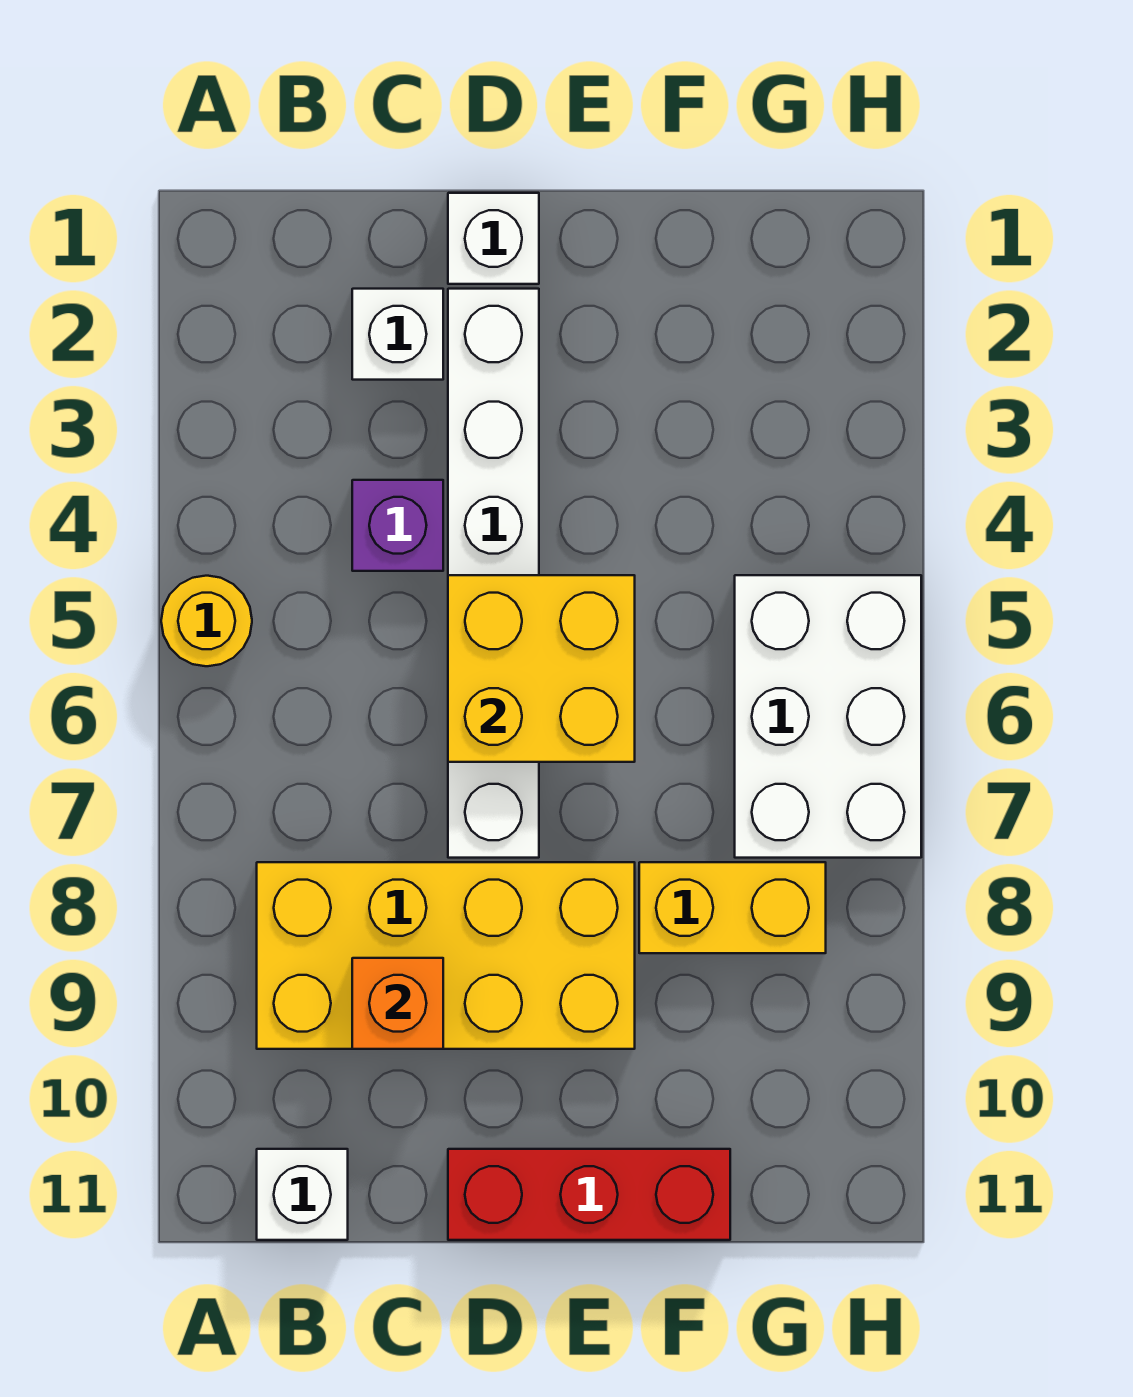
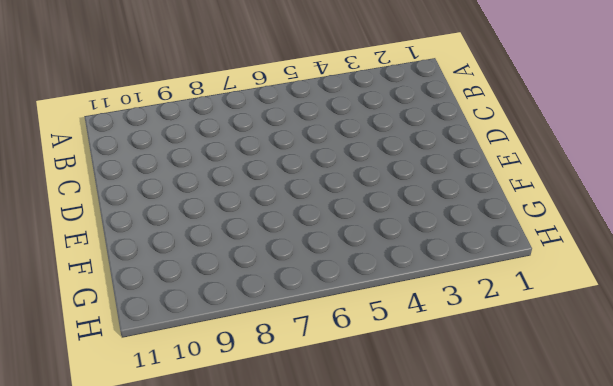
none -> yellow round brick A5 level 1
none -> yellow brick B8:E9 level 1
none -> white brick B11 level 1

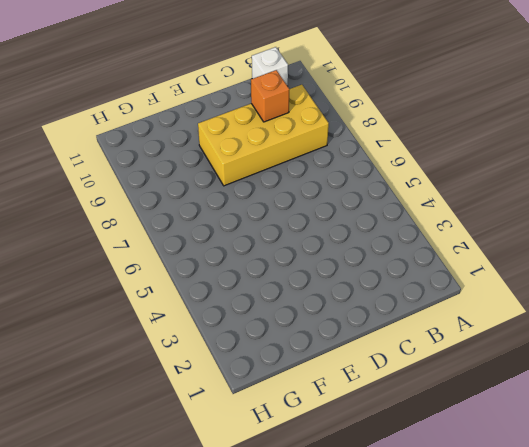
none -> yellow round brick A5 level 1
none -> white brick C2 level 1
none -> purple brick C4 level 1

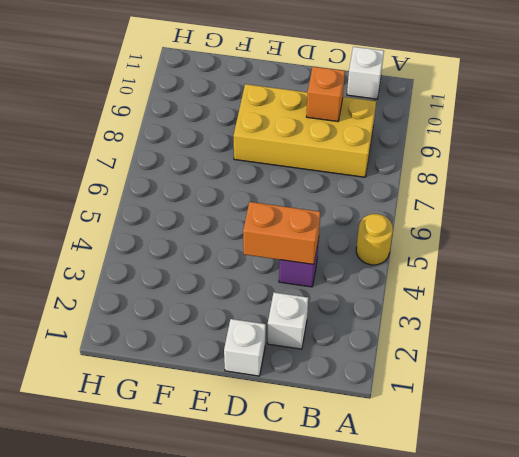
orange brick C4:D4 level 2 -> none
none -> white brick D2:D7 level 1
none -> red brick D11:F11 level 1
none -> yellow brick F8:G8 level 1

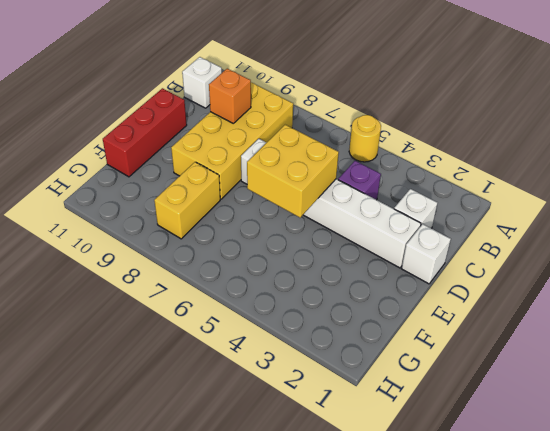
none -> white brick G5:H7 level 1

